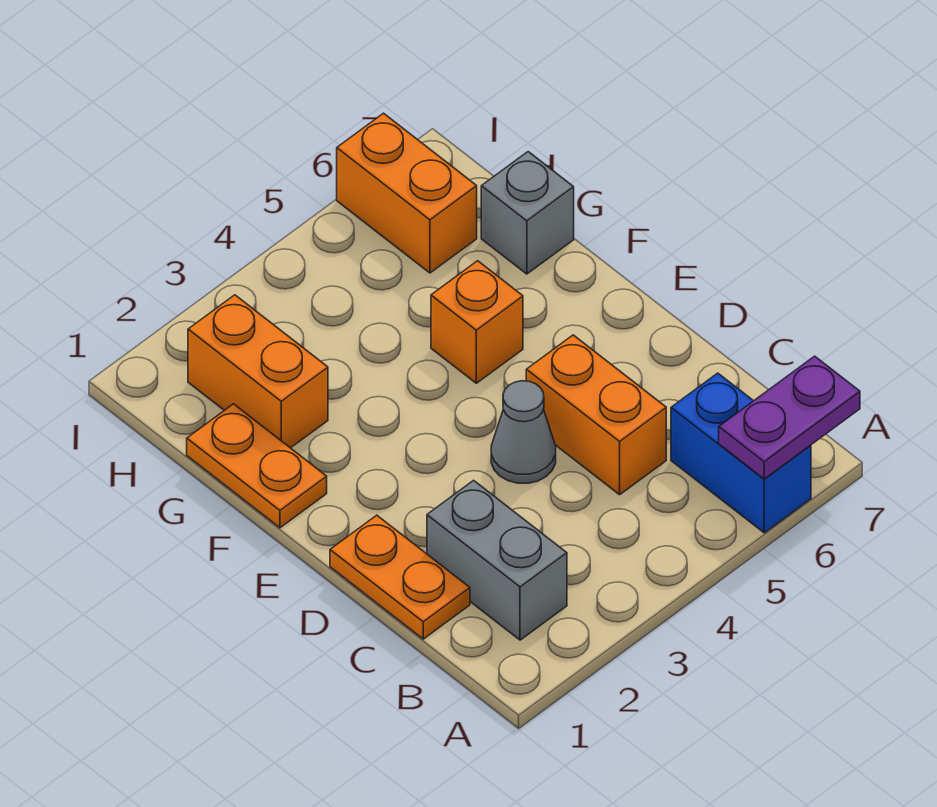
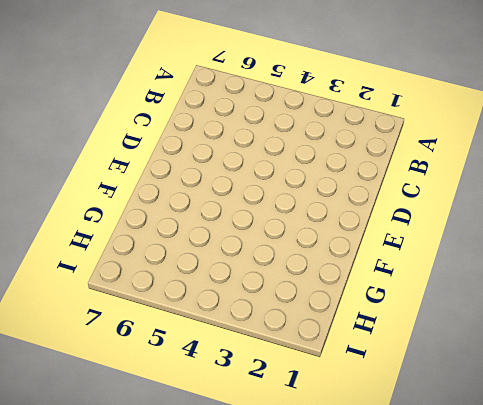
none -> blue brick A6:B6 level 1
none -> grey brick B2:C2 level 1

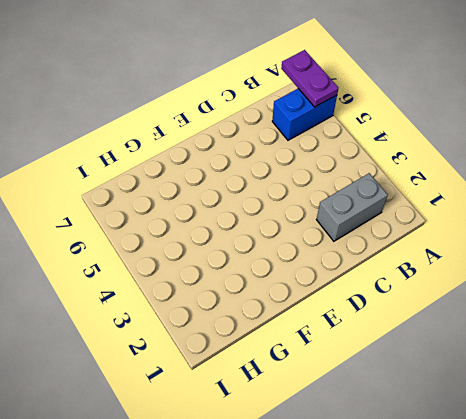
none -> orange plate C1:D1 level 1
none -> orange brick C5:D5 level 1

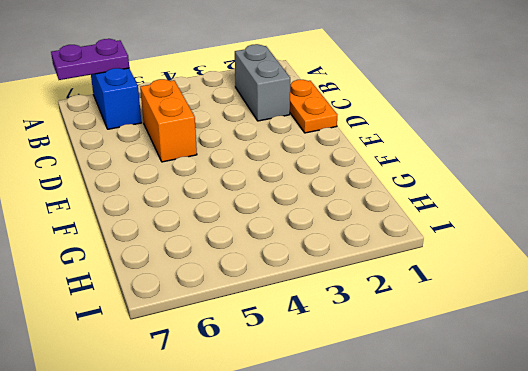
none -> grey cone D4 level 1
none -> orange plate F1:G1 level 1

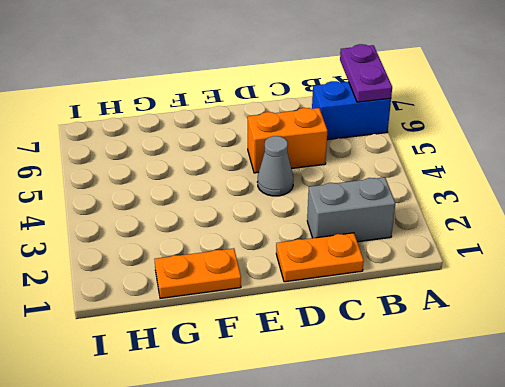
none -> orange brick F5 level 1
none -> orange brick G2:H2 level 1

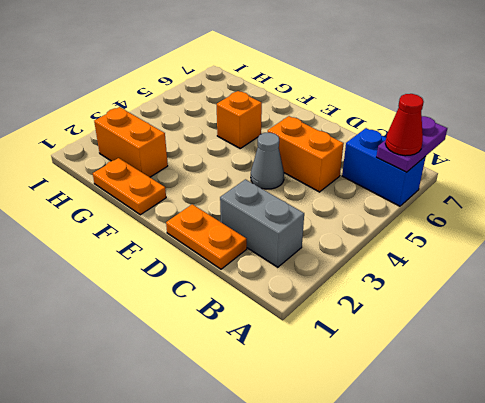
red cone A6 level 3 -> none
none -> grey brick G7 level 1
none -> orange brick H6:I6 level 1

